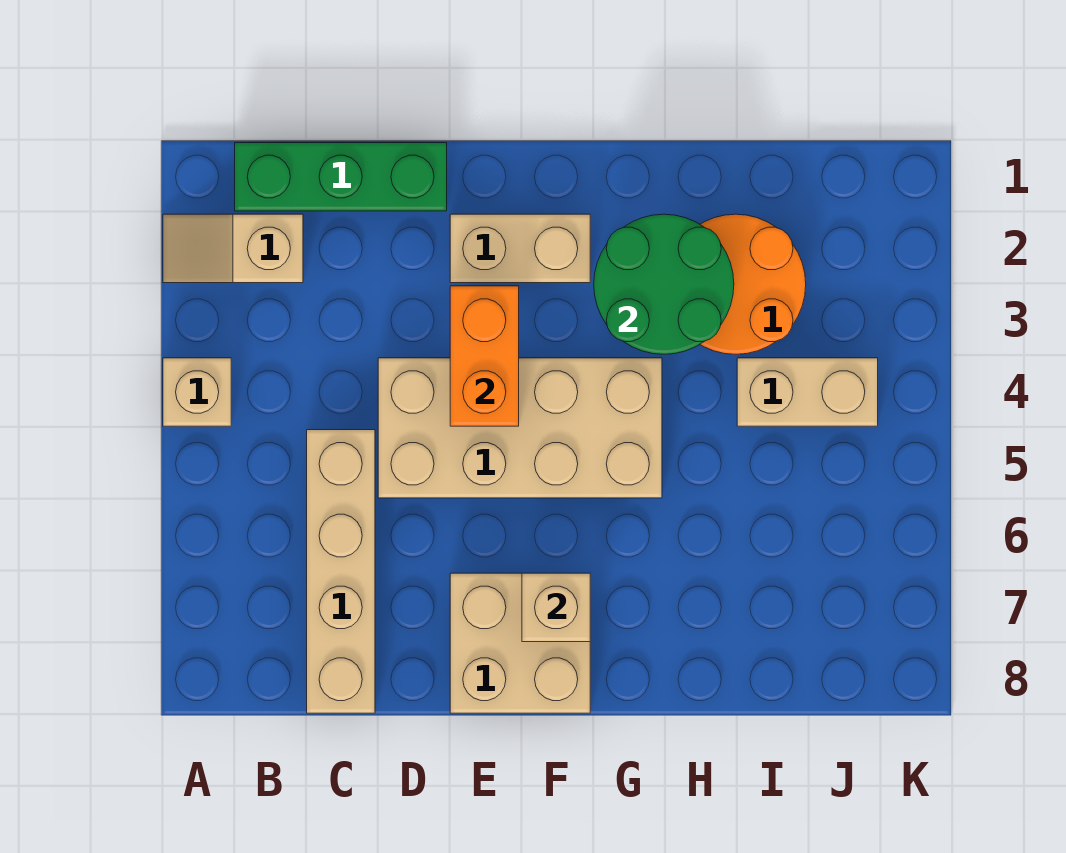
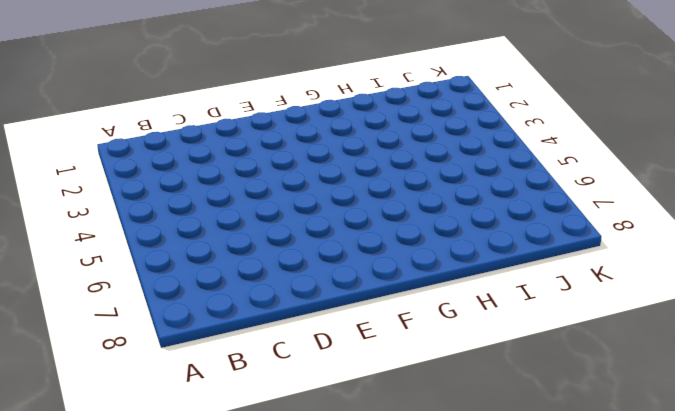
none -> tan slope A2:B2 level 1 top B
none -> tan brick A4 level 1
none -> green brick B1:D1 level 1

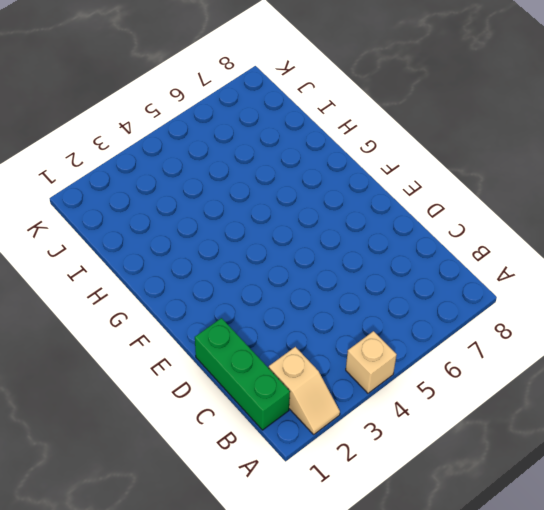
none -> tan brick C5:C8 level 1
none -> tan brick D4:G5 level 1
none -> tan brick E2:F2 level 1

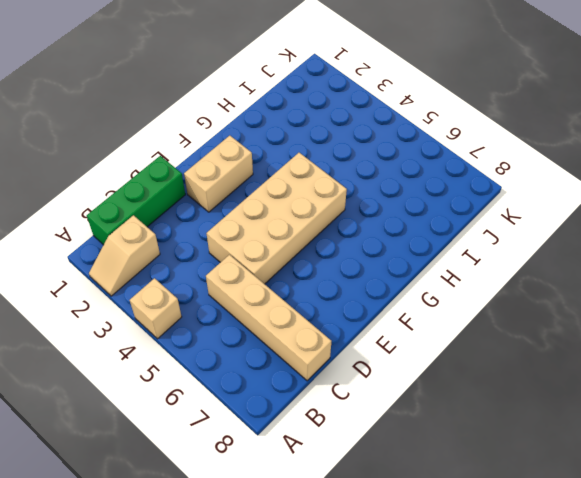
none -> tan brick E7:F8 level 1
none -> orange round brick H2:I3 level 1
none -> tan brick I4:J4 level 1

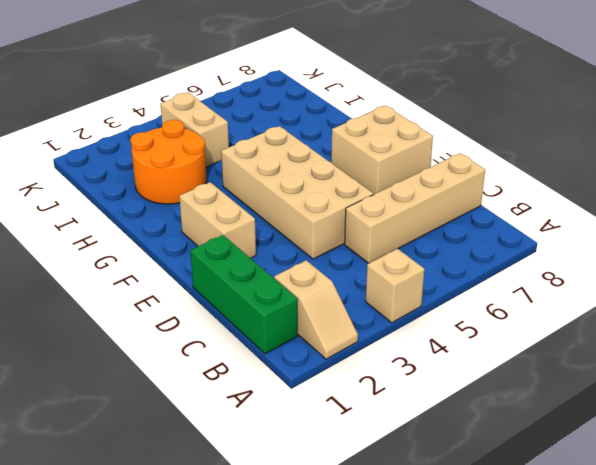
none -> orange brick E3:E4 level 2
none -> tan brick F7 level 2
none -> green round brick G2:H3 level 2

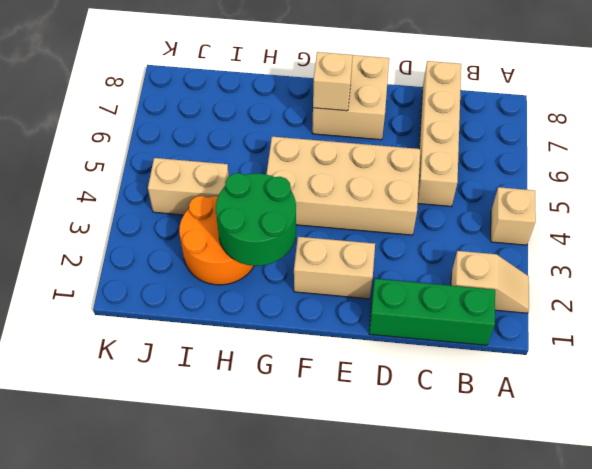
none -> orange brick E3:E4 level 2

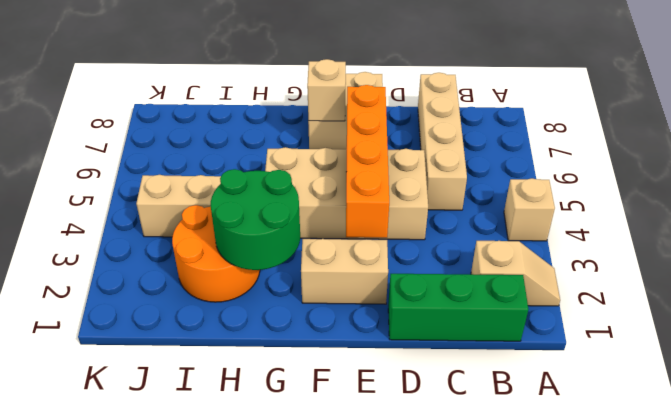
orange brick E3:E6 level 2 -> orange brick E3:E4 level 2

